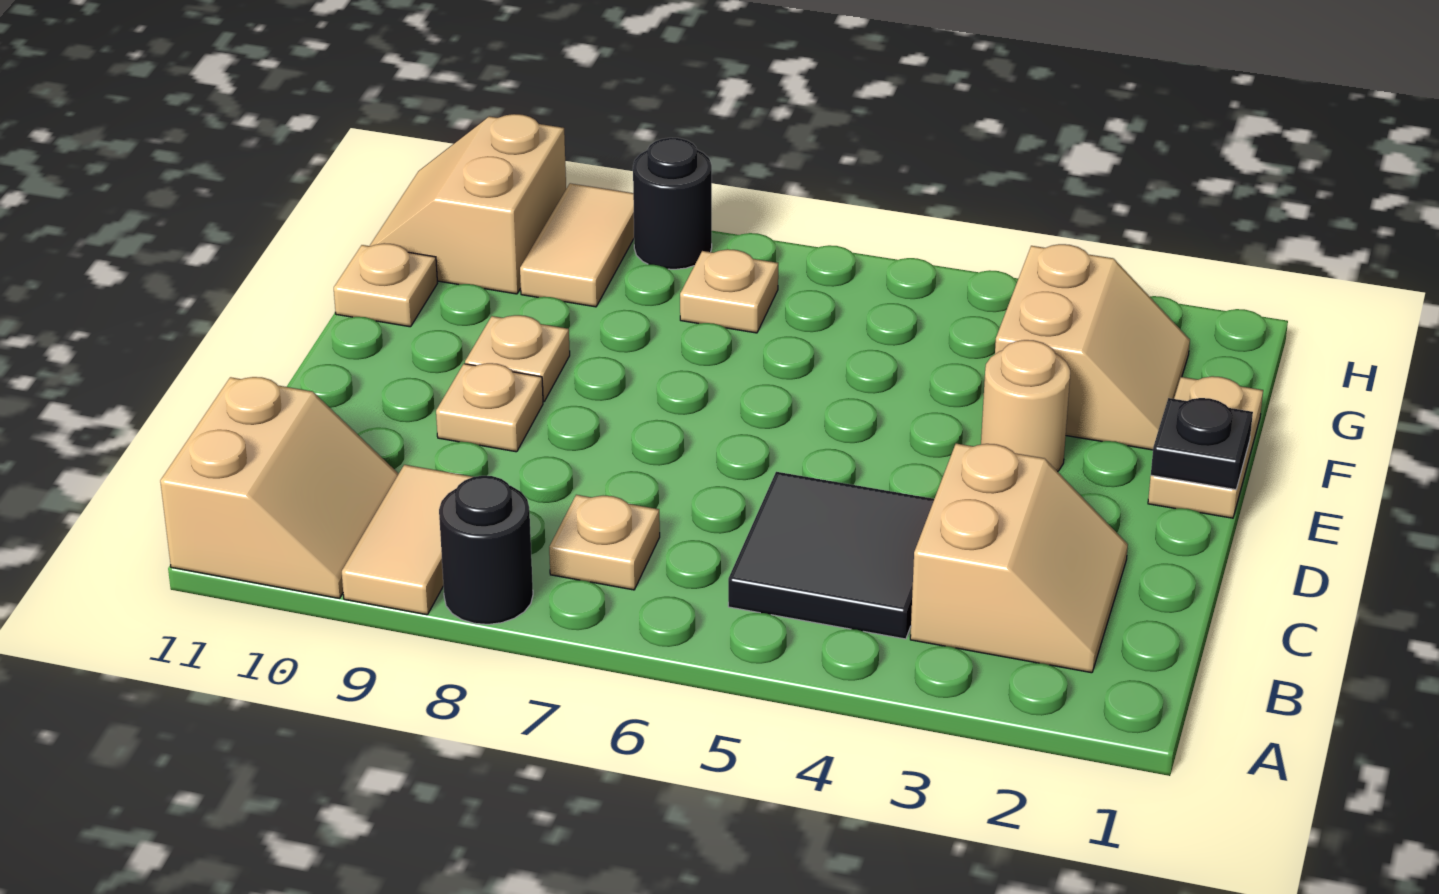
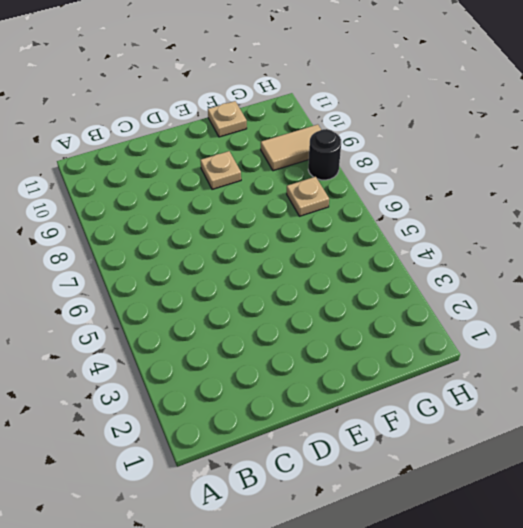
none -> black round brick A8 level 1
none -> tan tile A9:B9 level 1
none -> tan slope A10:B11 level 1 top 11

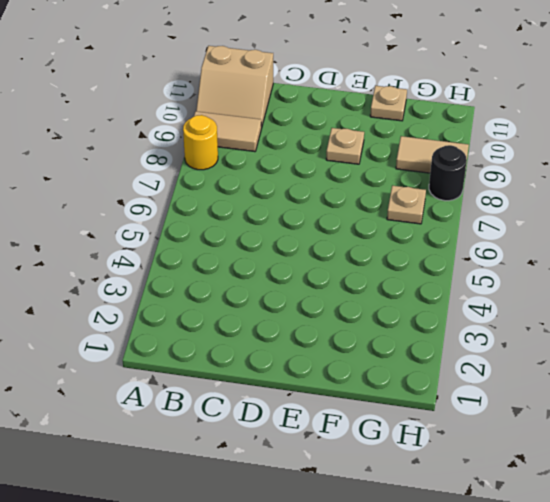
yellow round brick A8 level 1 -> black round brick A8 level 1
none -> tan slope B2:C3 level 1 top 3
none -> black tile B4:C5 level 1
none -> tan plate B7 level 1

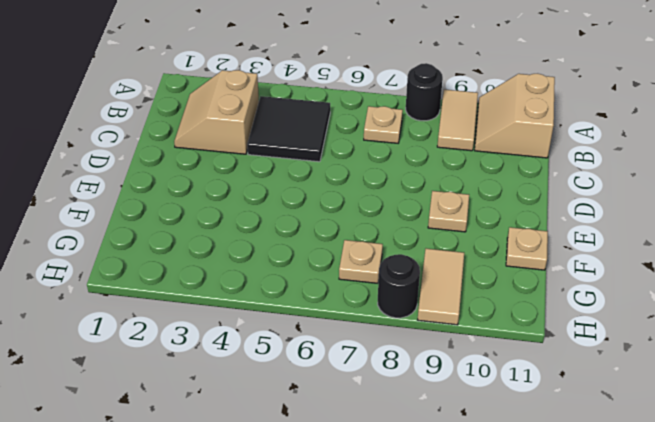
none -> tan plate D9 level 1
none -> tan plate E1:F1 level 1
none -> tan round brick E3 level 1

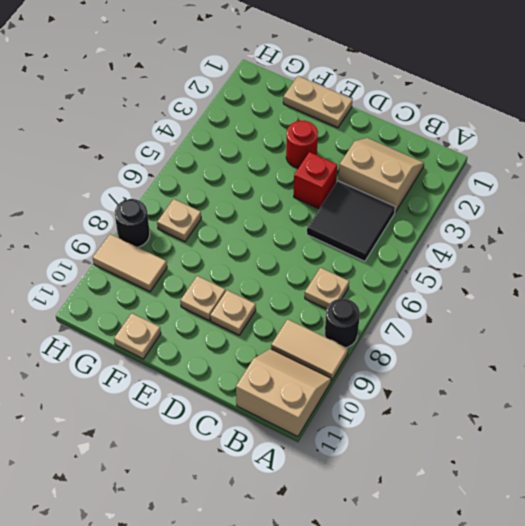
red brick D4 level 1 -> none
red round brick E3 level 1 -> tan round brick E3 level 1
none -> tan slope F2:G3 level 1 top 3
none -> tan slope G10:H11 level 1 top 10
none -> black plate E1 level 2

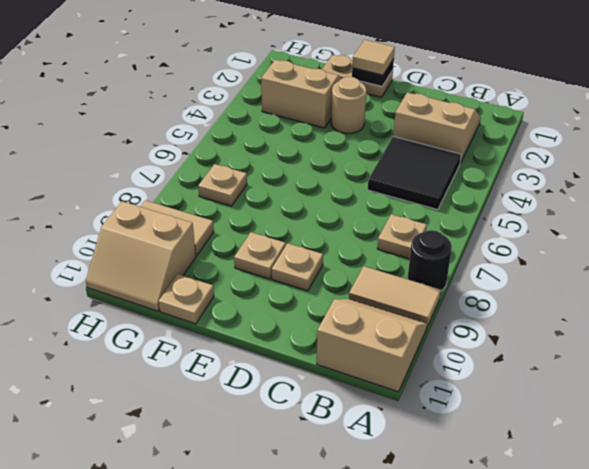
tan tile E1 level 3 -> none
none -> black round brick H8 level 1

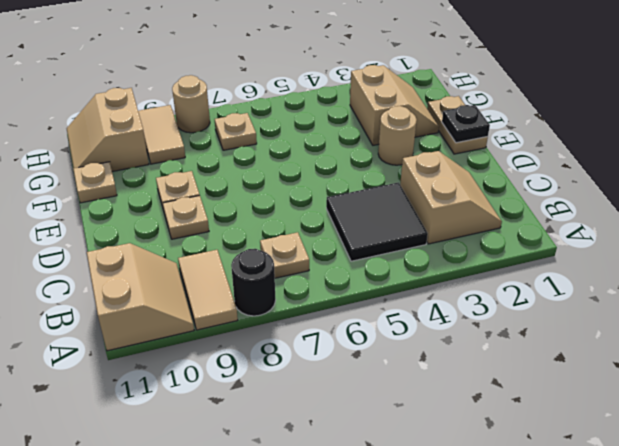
tan round brick H8 level 1 -> black round brick H8 level 1

